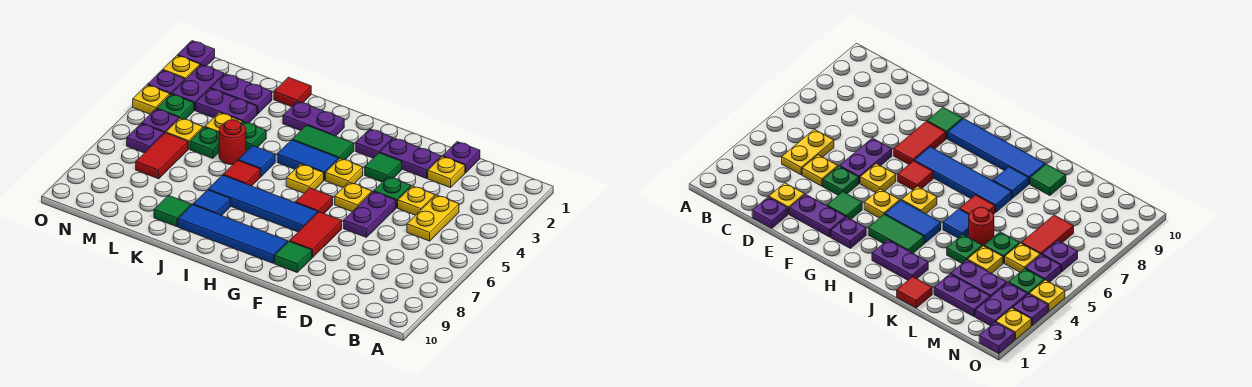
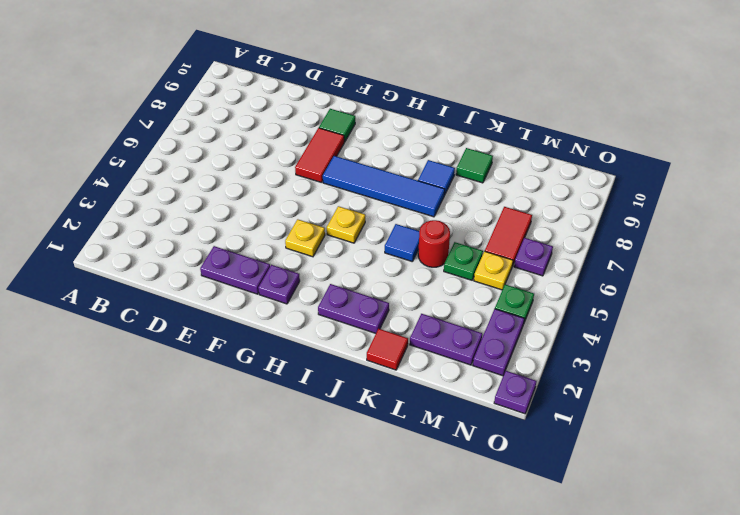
none -> yellow plate C4:C5 level 1
none -> purple plate D1 level 1
none -> yellow plate D2 level 1
none -> yellow plate D4 level 1

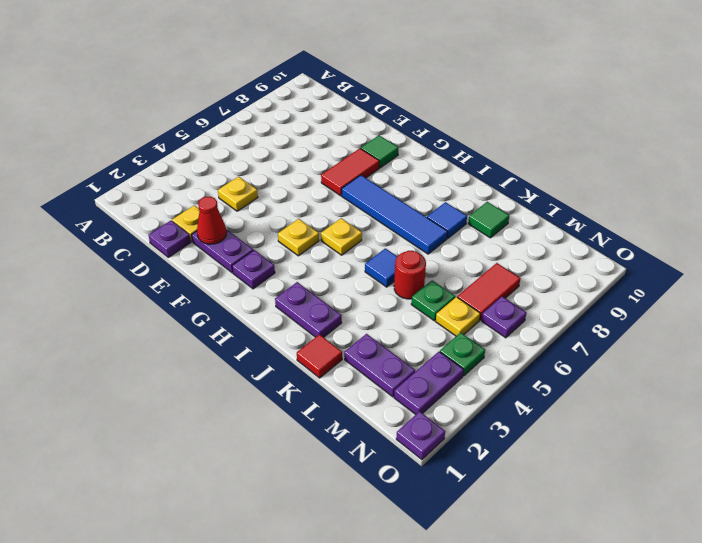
red cone E2 level 2 -> none
none -> yellow plate C4:C5 level 1
none -> green plate E4 level 1
none -> purple plate E5:E6 level 1
none -> green tile F3 level 1

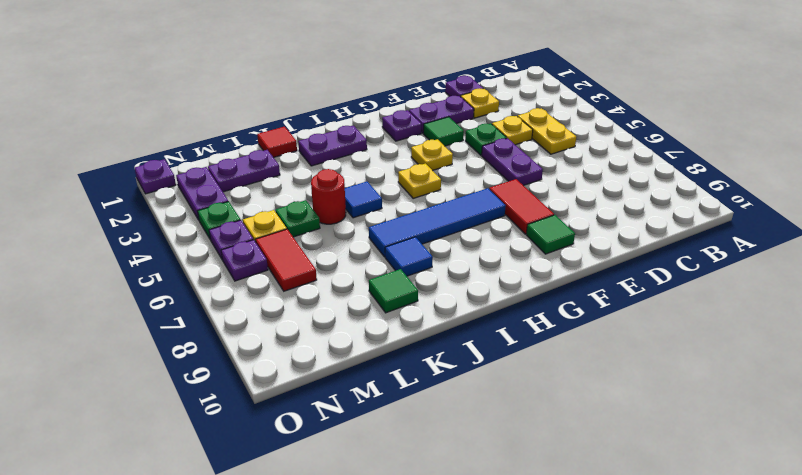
none -> yellow plate F5 level 1
none -> red tile G6 level 1
none -> blue tile G9:J9 level 1
none -> green tile H3:I3 level 1

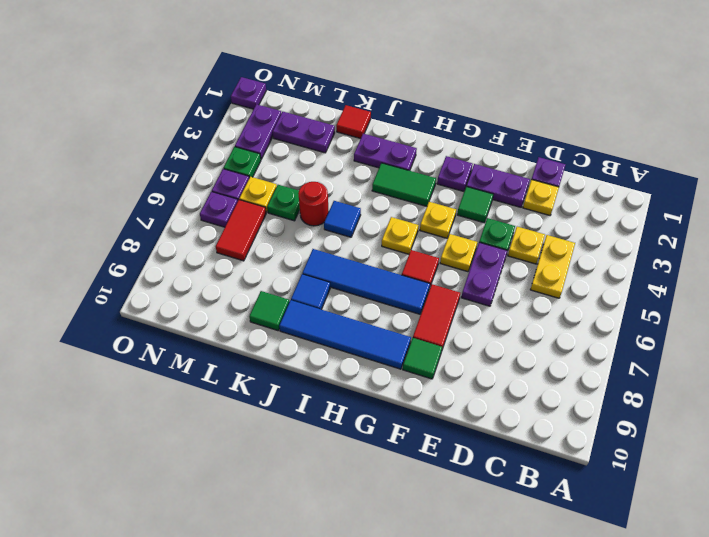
none -> blue tile H4:I4 level 1
none -> red tile J6 level 1
none -> green plate K4 level 1
none -> purple plate L3:M3 level 1

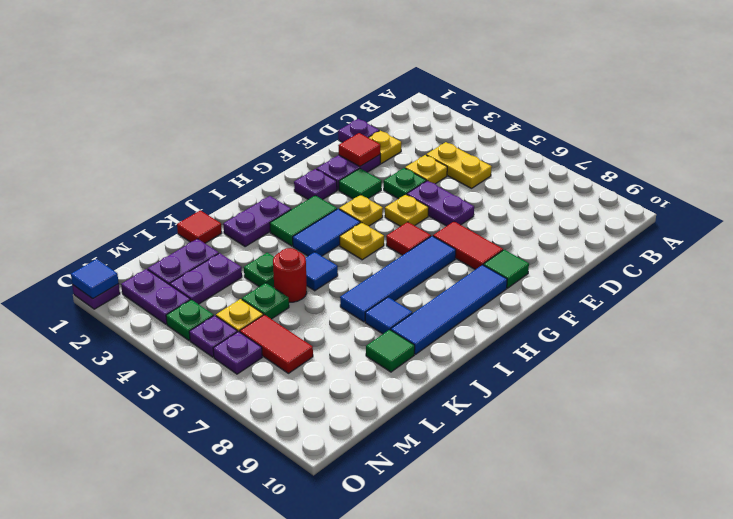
red tile E2 level 2 -> red tile J6 level 1
blue tile O1 level 2 -> none
none -> yellow plate L4 level 1
none -> yellow plate O2 level 1
none -> purple plate O3 level 1
none -> yellow plate O4 level 1

